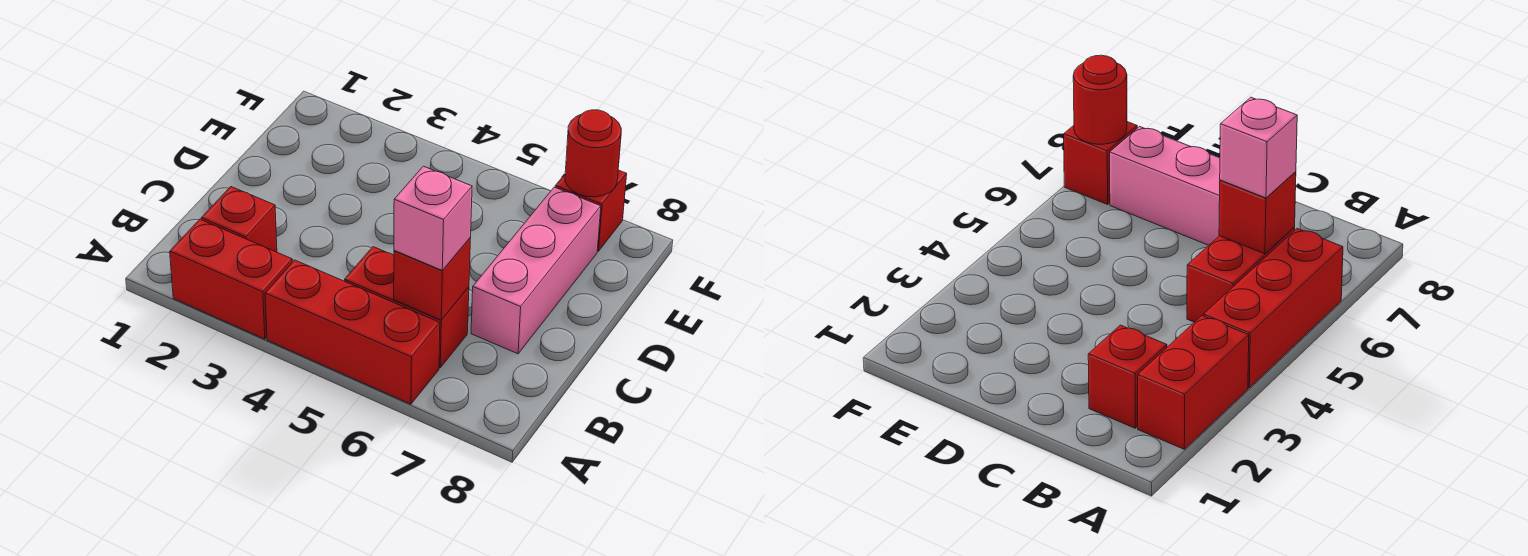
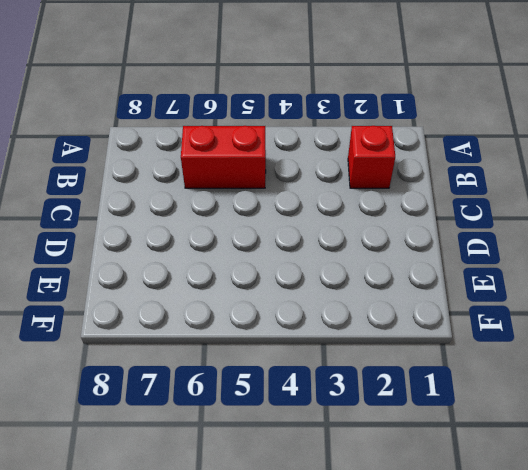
none -> red brick A2:A3 level 1
none -> red brick A4:A6 level 1

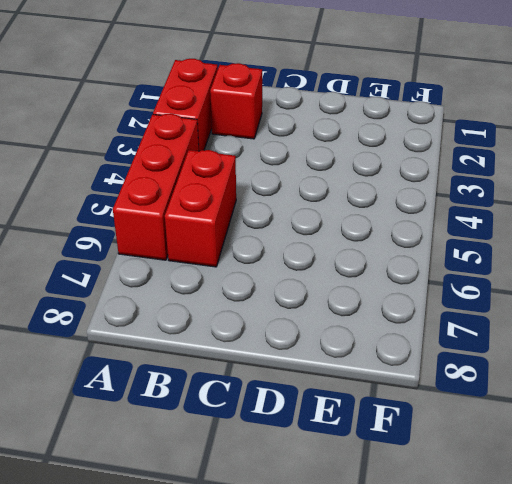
none -> pink brick C7:E7 level 1
none -> red brick F7 level 1

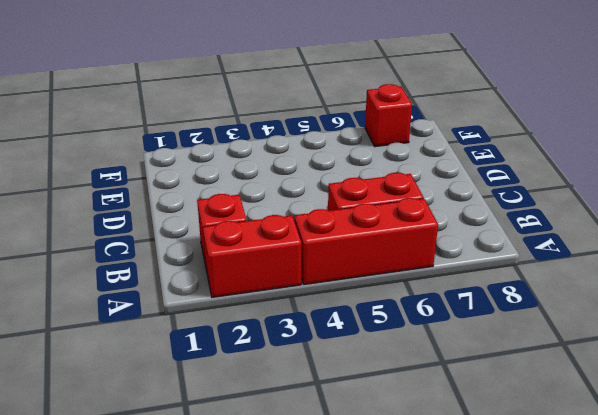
none -> pink brick C7:E7 level 1
none -> red brick B6 level 2

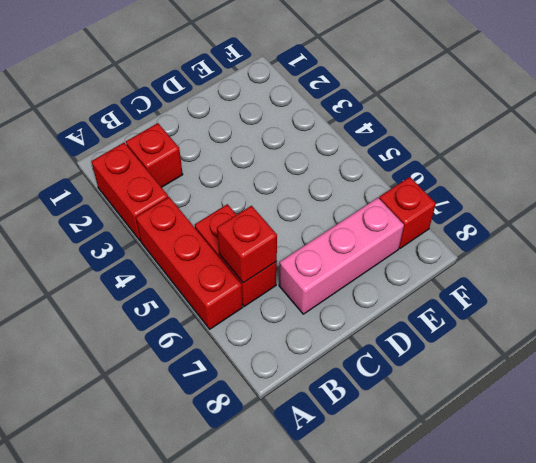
none -> red round brick F7 level 2
none -> pink brick B6 level 3

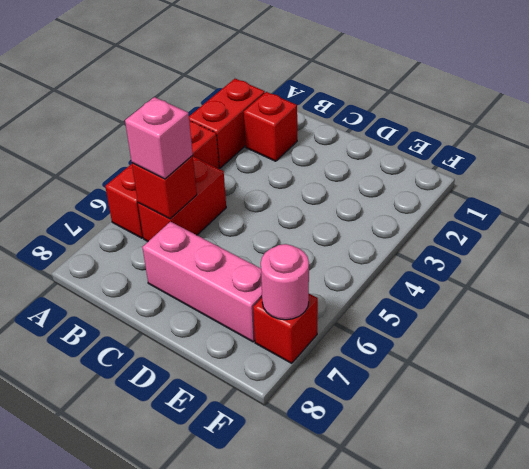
pink round brick F7 level 2 -> red round brick F7 level 2

